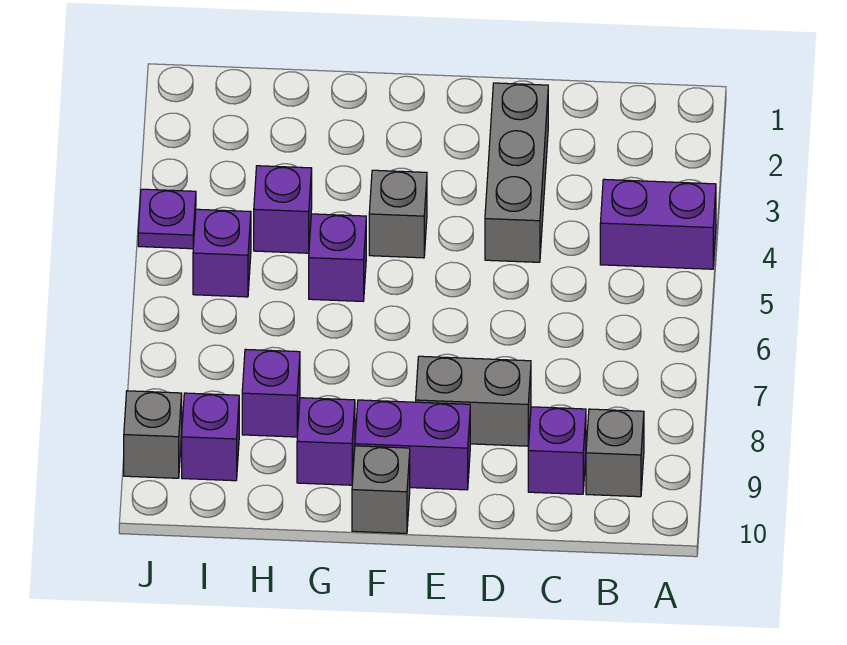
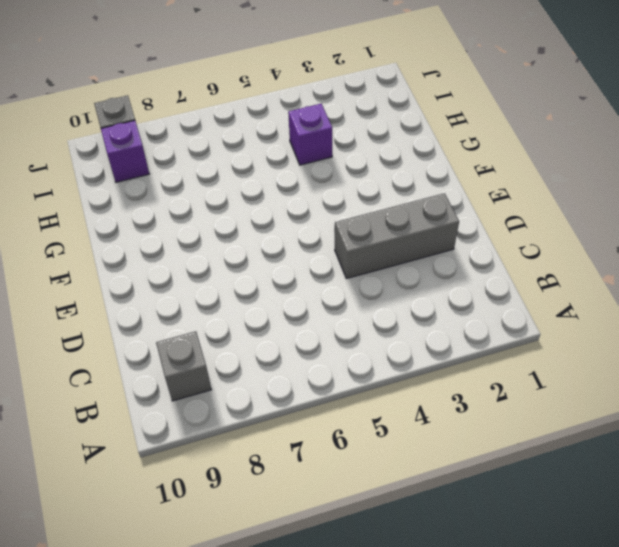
none -> purple brick A4:B4 level 1
none -> purple brick C9 level 1
none -> grey brick D8:E8 level 1

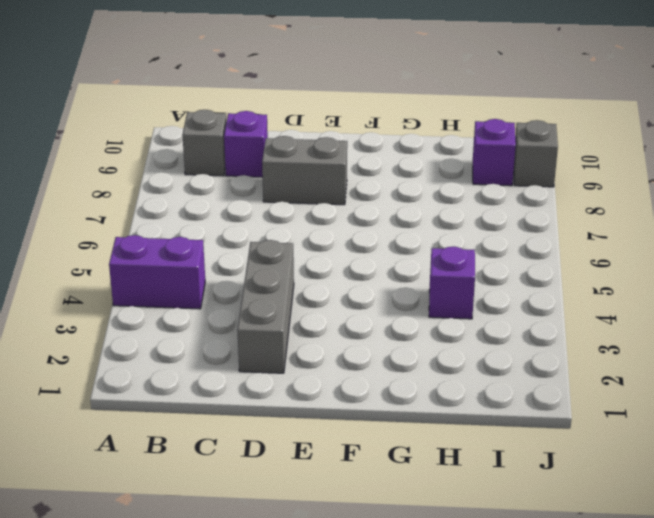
none -> purple brick E9:F9 level 1
none -> grey brick F4 level 1
none -> grey brick F10 level 1

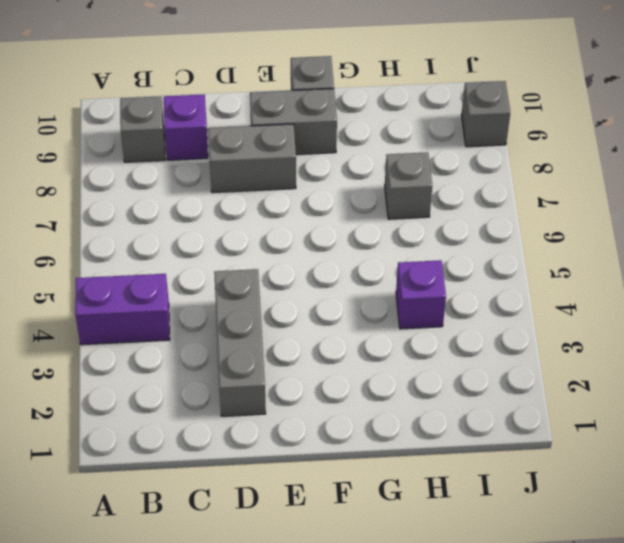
grey brick E9:F9 level 1 -> purple brick E9:F9 level 1
grey brick H7 level 1 -> grey brick F4 level 1
none -> purple brick G5 level 1
none -> purple brick G9 level 1
none -> purple brick H8 level 1

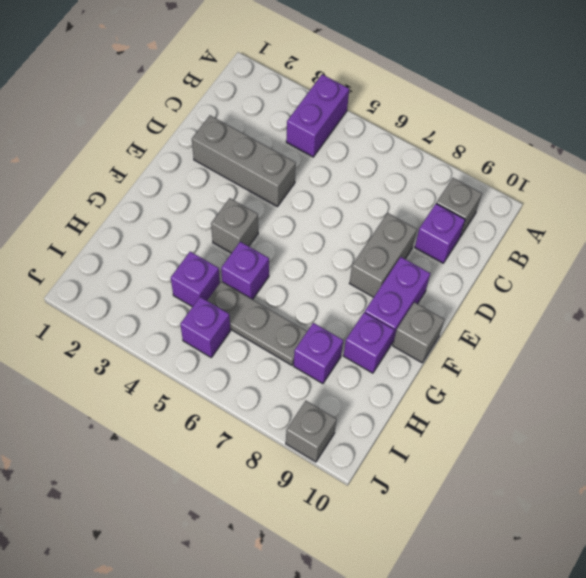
grey plate H5:H7 level 1 -> none
none -> purple brick I9 level 1
none -> purple plate J4 level 1

